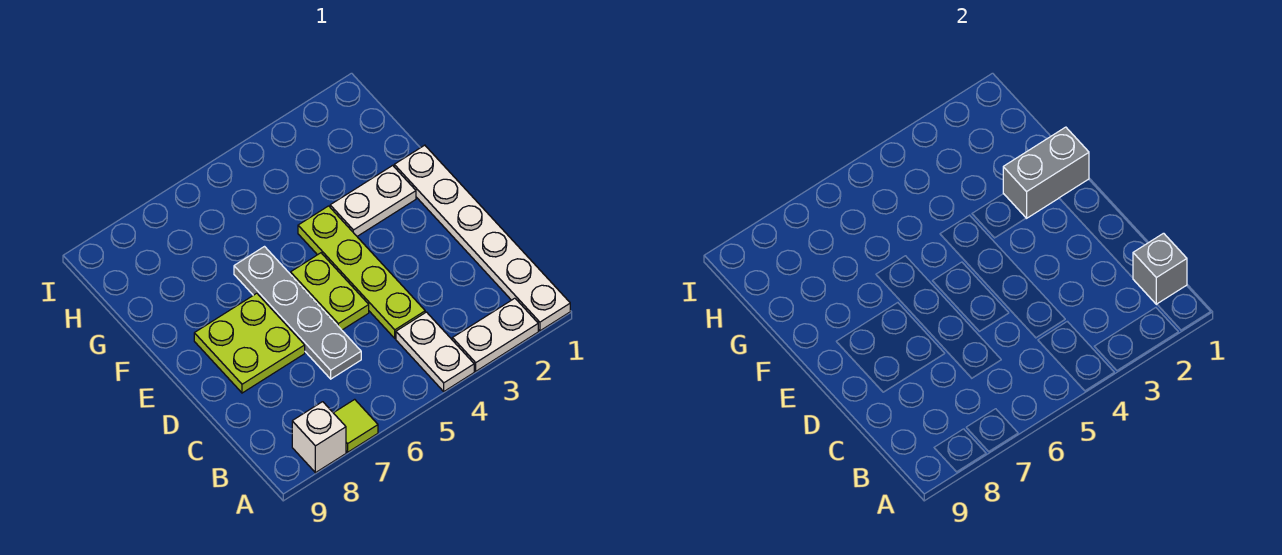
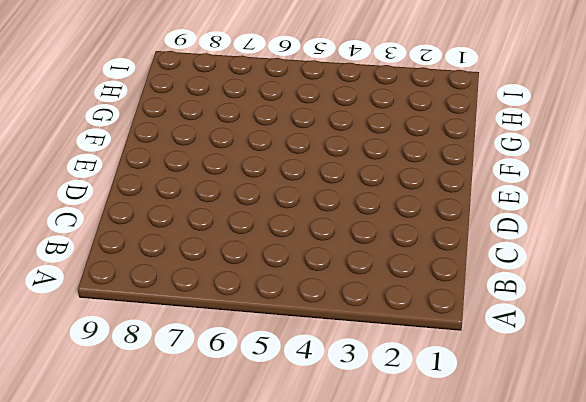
none -> white plate A1:F1 level 1
none -> white plate A2:A3 level 1
none -> white plate A4:B4 level 1

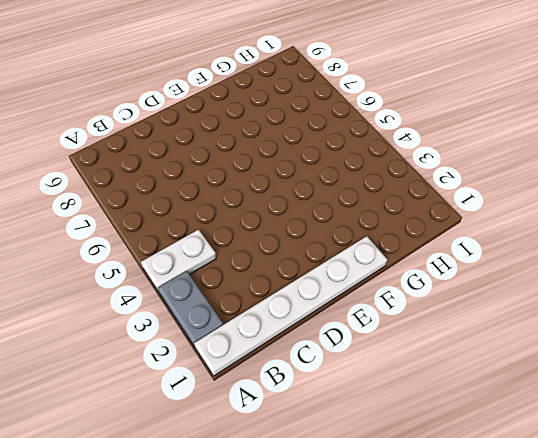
grey plate A2:A3 level 1 -> white plate A2:A3 level 1
none -> lime tile A7 level 1
none -> white brick A8 level 1
none -> lime plate C4:F4 level 1

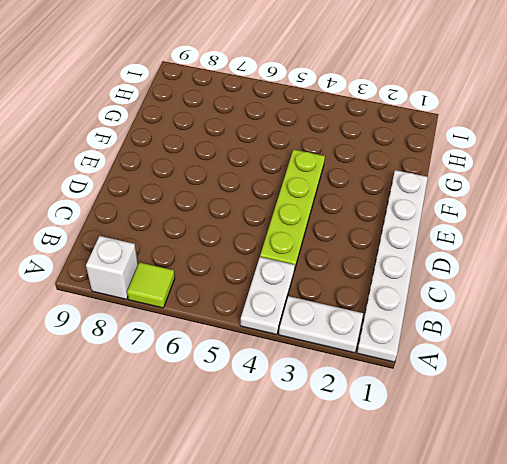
none -> grey plate C6:F6 level 1
none -> lime plate D5:E5 level 1
none -> lime plate D7:E8 level 1

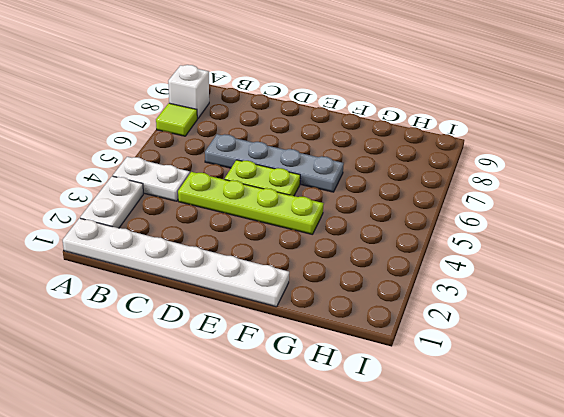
none -> lime plate D7:E8 level 1
none -> white plate F2:F3 level 1
none -> grey brick B1 level 2

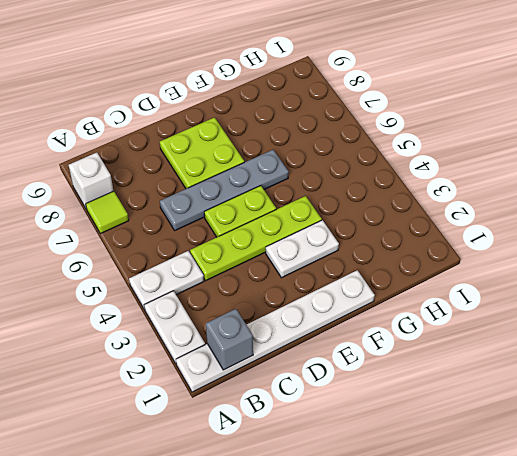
white plate E3:F3 level 1 -> white plate F2:F3 level 1
none -> grey brick F1:F2 level 2

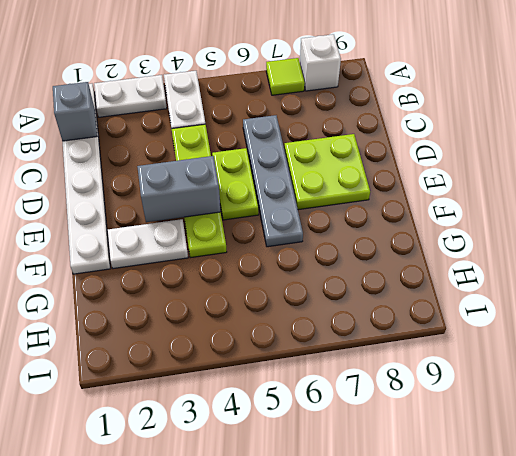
grey brick E3:E4 level 2 -> grey brick F1:F2 level 2

